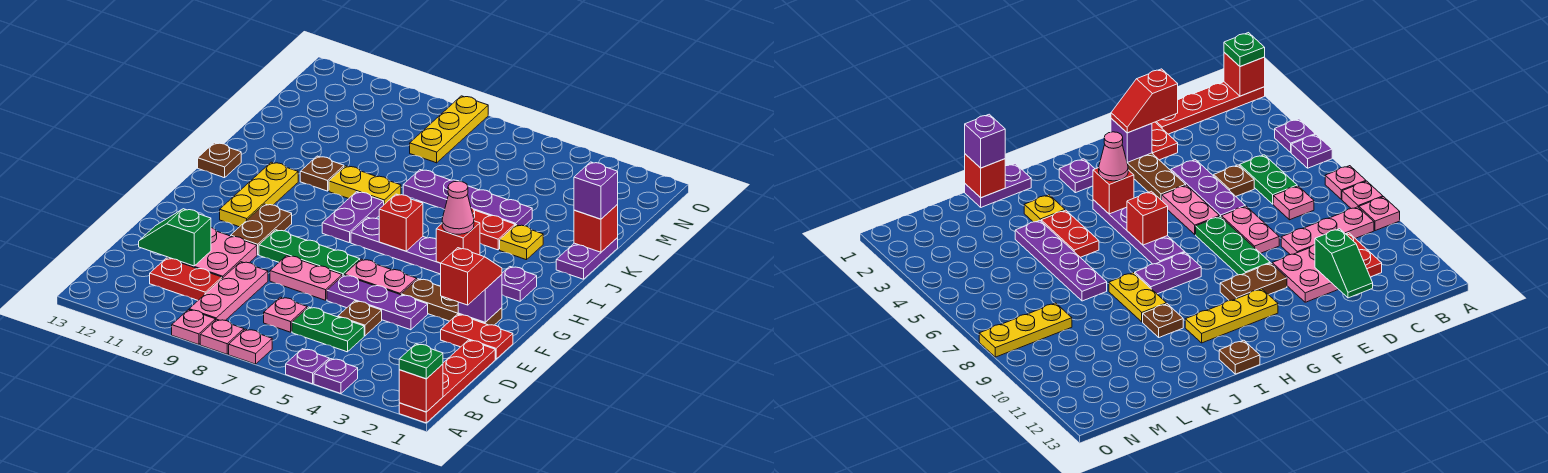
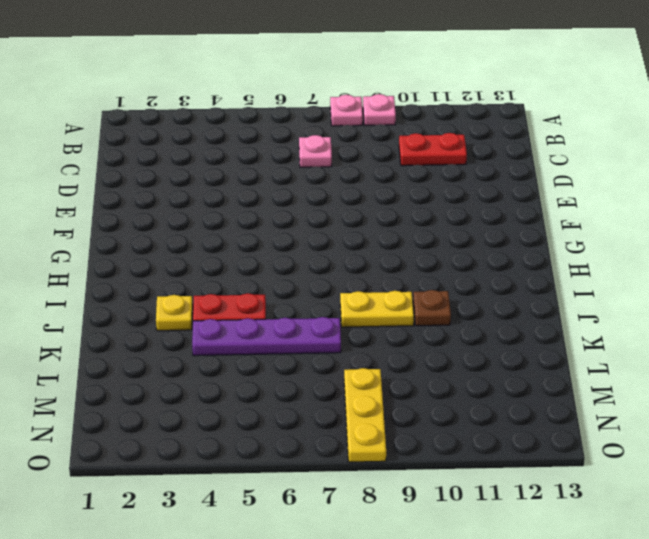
none -> red plate A1:D1 level 1
none -> purple plate A4 level 1
none -> purple plate A5 level 1
none -> pink plate A7 level 1

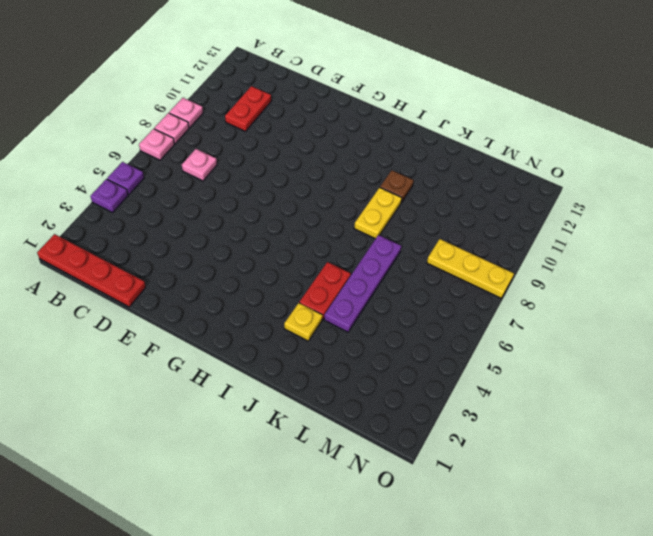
none -> pink plate B9:D9 level 1
none -> green plate C5:C6 level 1
none -> brown plate D5 level 1
none -> pink plate D10:E11 level 1

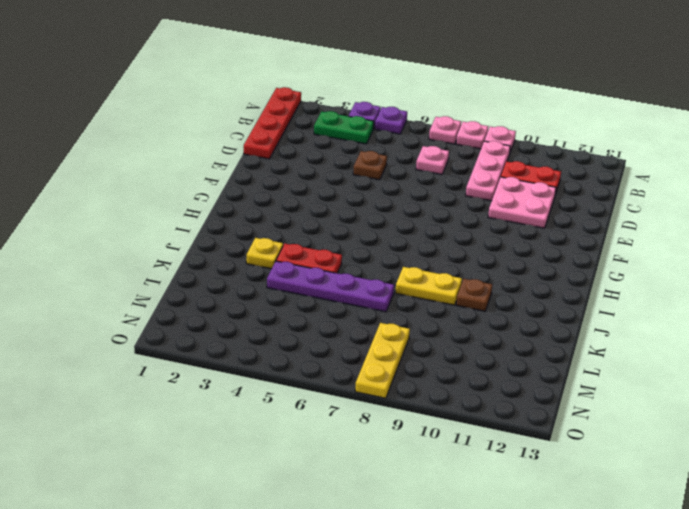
green plate B3:B4 level 1 -> green plate C5:C6 level 1
none -> red plate E1:E2 level 1
none -> purple plate E4:E6 level 1
none -> pink plate E7:E8 level 1
none -> brown plate F2:F4 level 1

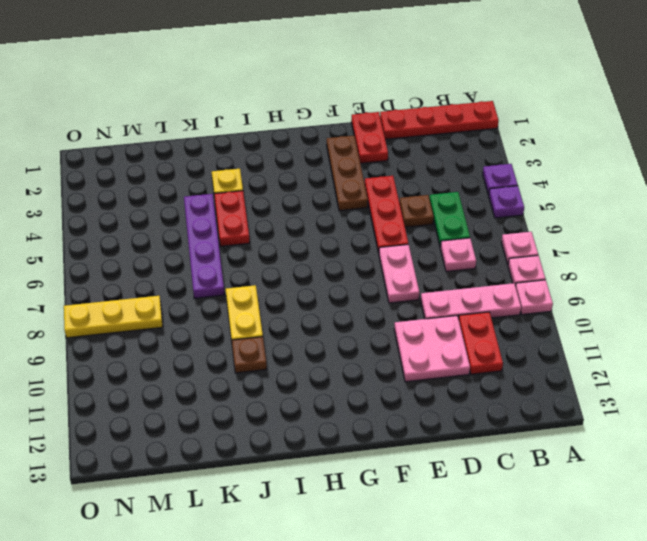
red plate E4:E6 level 1 -> purple plate E4:E6 level 1
none -> pink plate F5:F6 level 1
none -> green plate F7:F9 level 1
none -> brown plate F10:G10 level 1
none -> yellow plate G11:I11 level 1

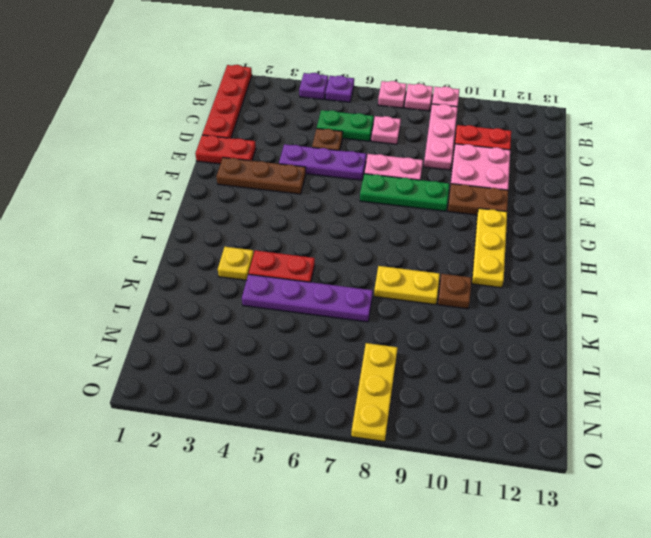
brown plate F10:F11 level 1 -> brown plate F10:G10 level 1
none -> pink plate F5:F6 level 1
none -> purple plate H2 level 1
none -> purple plate H4:H7 level 1
none -> purple plate H8:I8 level 1

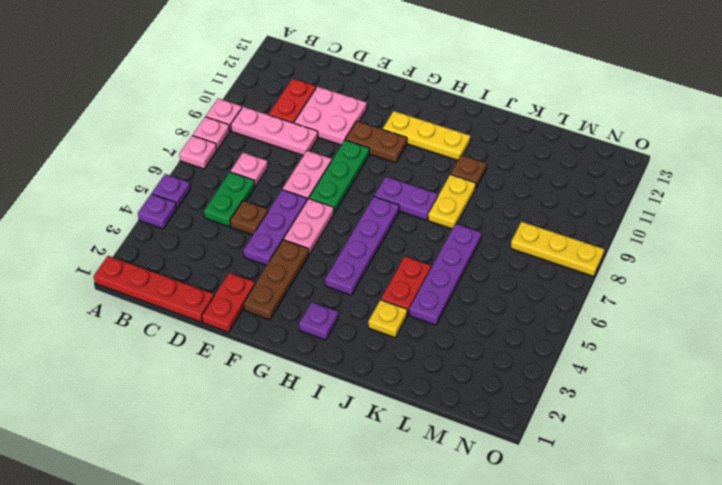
none -> brown plate I13 level 1
none -> purple plate J1:K1 level 1
none -> red brick A1 level 2
none -> green slope D11:D12 level 2 top 11

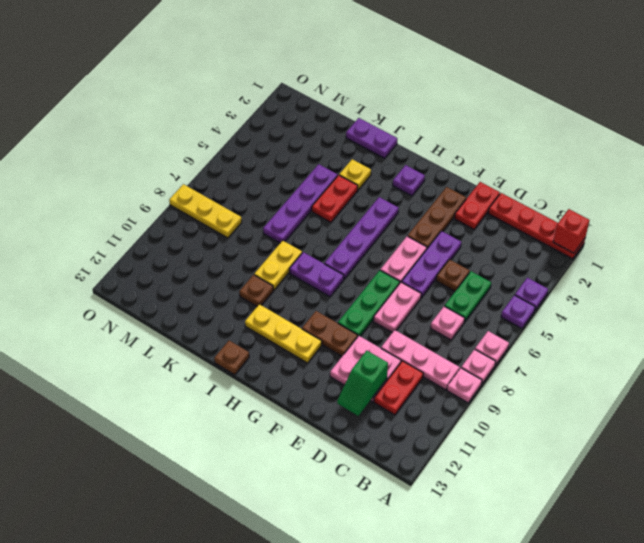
none -> purple brick F2 level 2
none -> red brick H4 level 2
none -> red brick H6 level 2
none -> red brick K1 level 2

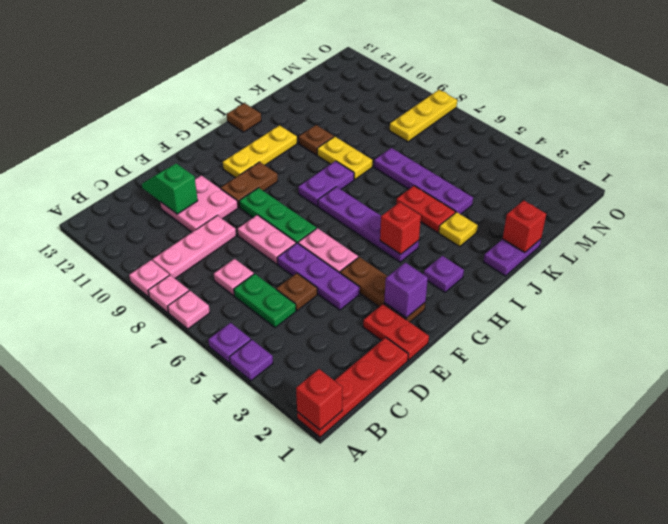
none -> red plate C10:C11 level 1
none -> red brick H6 level 2
none -> green plate A1 level 3
none -> red slope E2:F2 level 3 top E

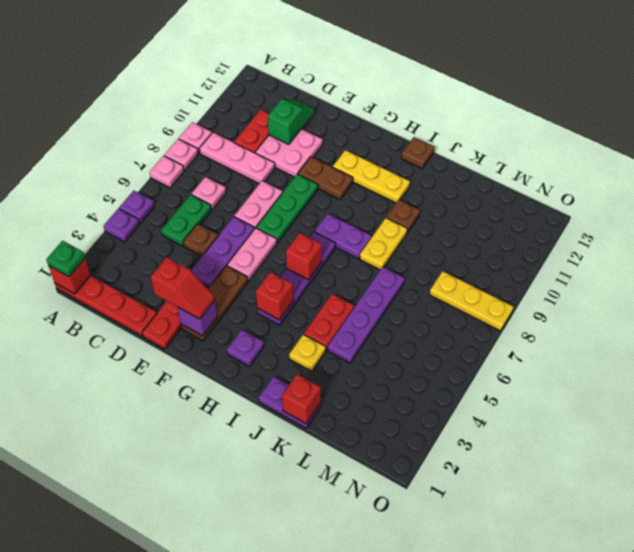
none -> pink cone H4 level 3
none -> purple brick K1 level 3

